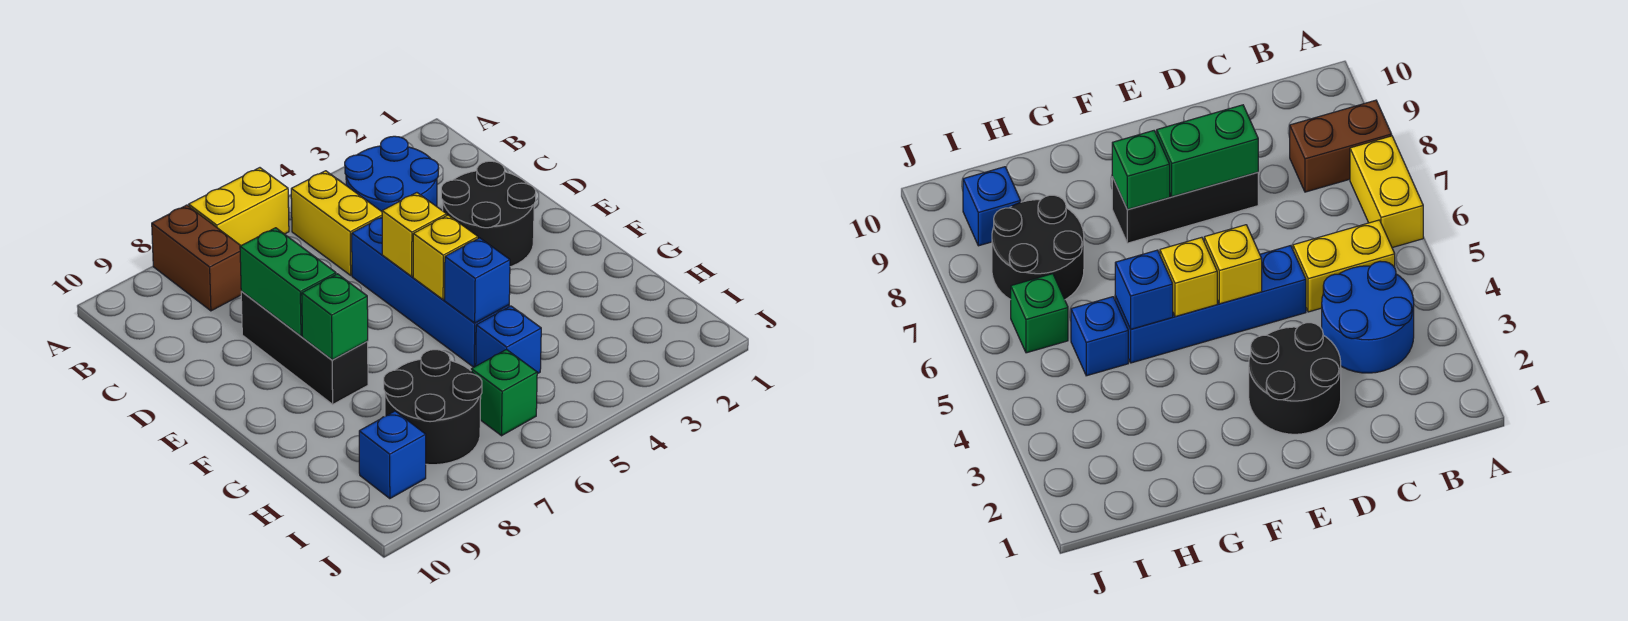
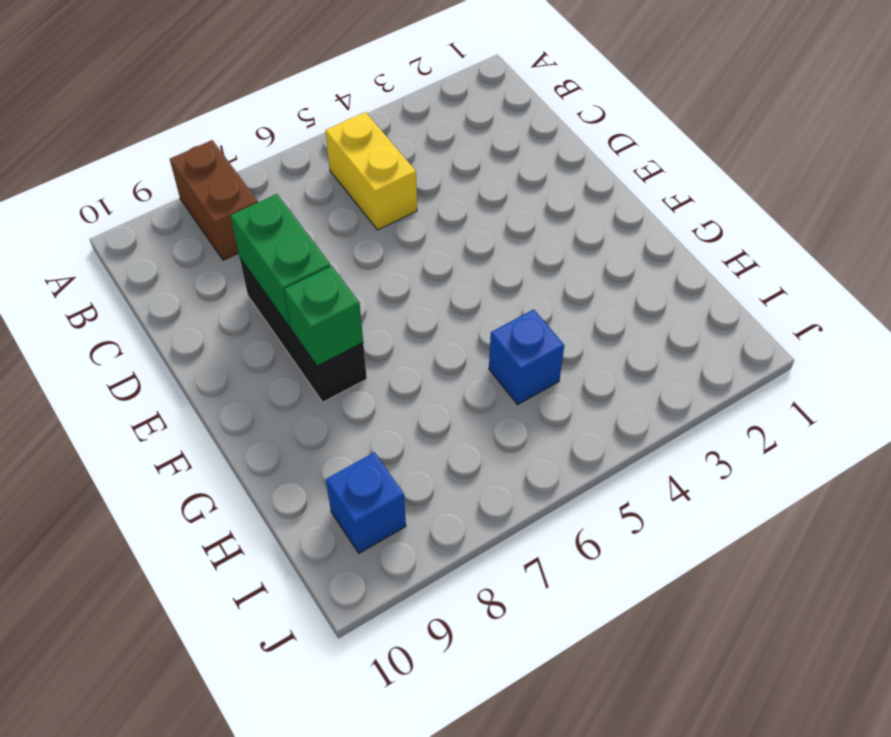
none -> yellow brick A6:A7 level 1
none -> blue round brick B3:C4 level 1
none -> black round brick D2:E3 level 1

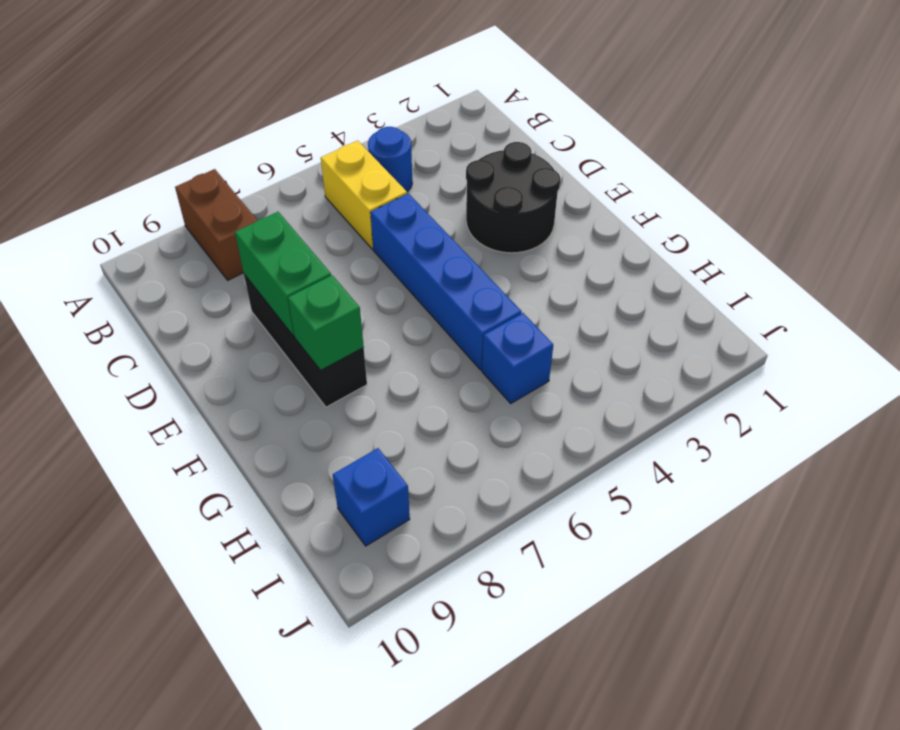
blue round brick B4 level 1 -> blue round brick B3:C4 level 1
none -> yellow brick A6:A7 level 1
none -> black round brick H7:I8 level 1
none -> green brick I6 level 1

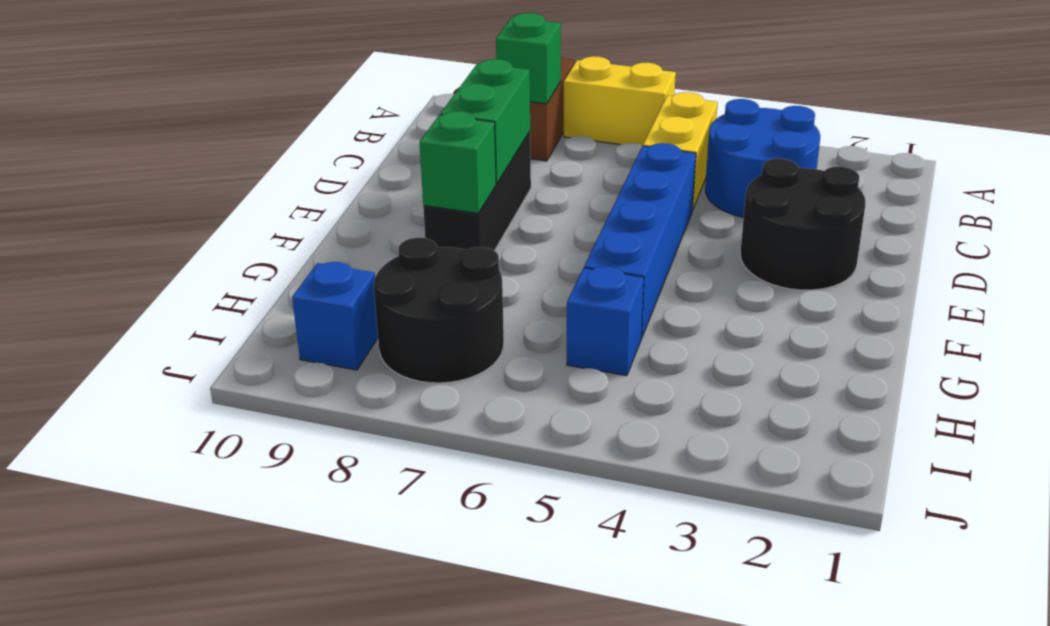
green brick B8 level 2 -> green brick I6 level 1
none -> yellow brick E5 level 2
none -> yellow brick F5 level 2
none -> blue brick G5 level 2

